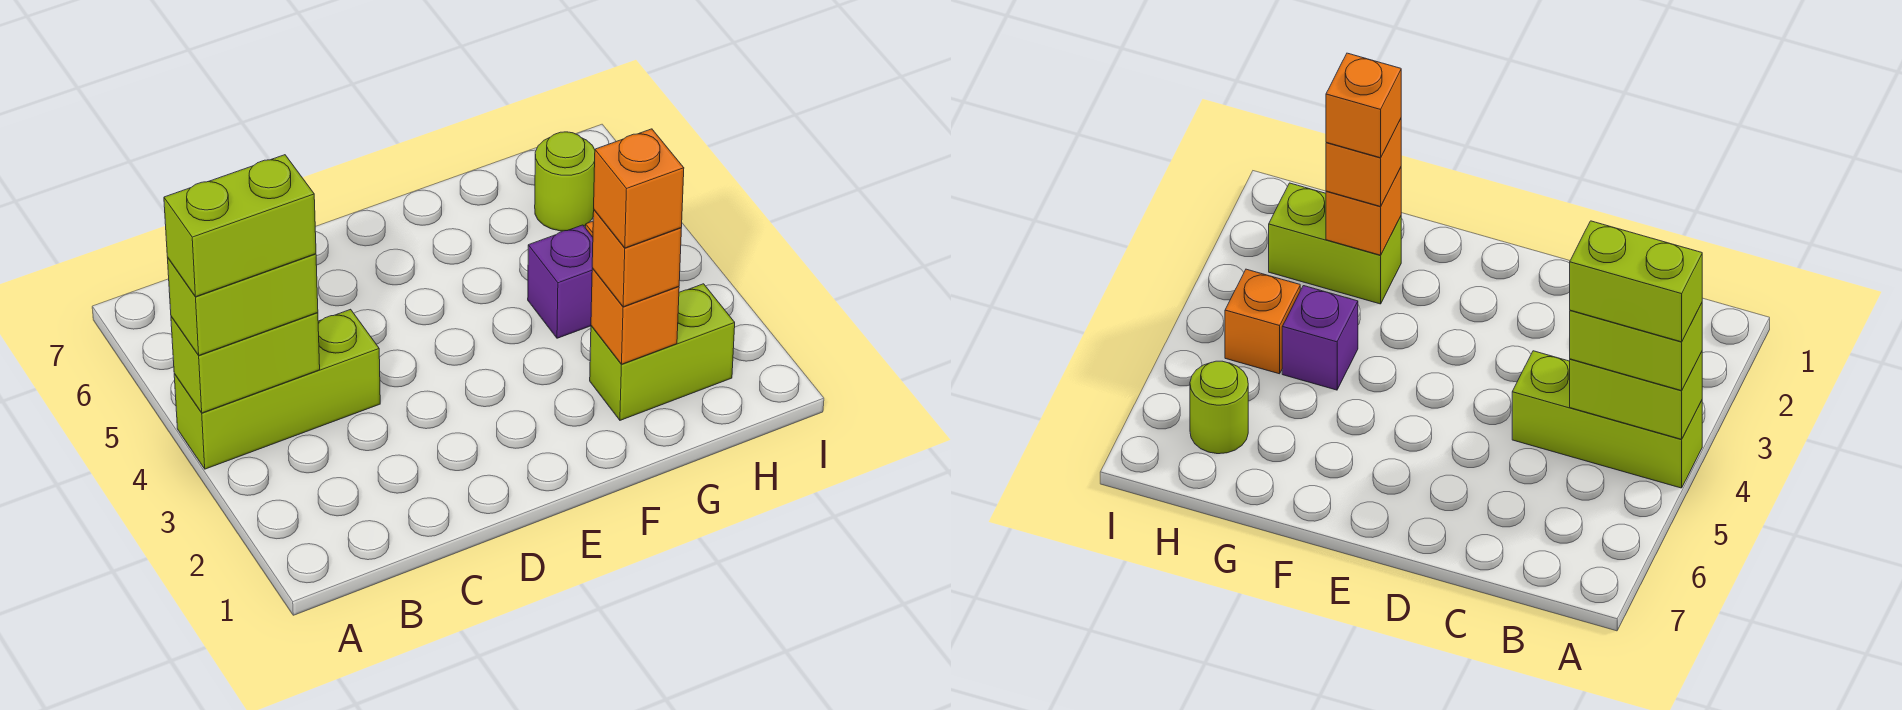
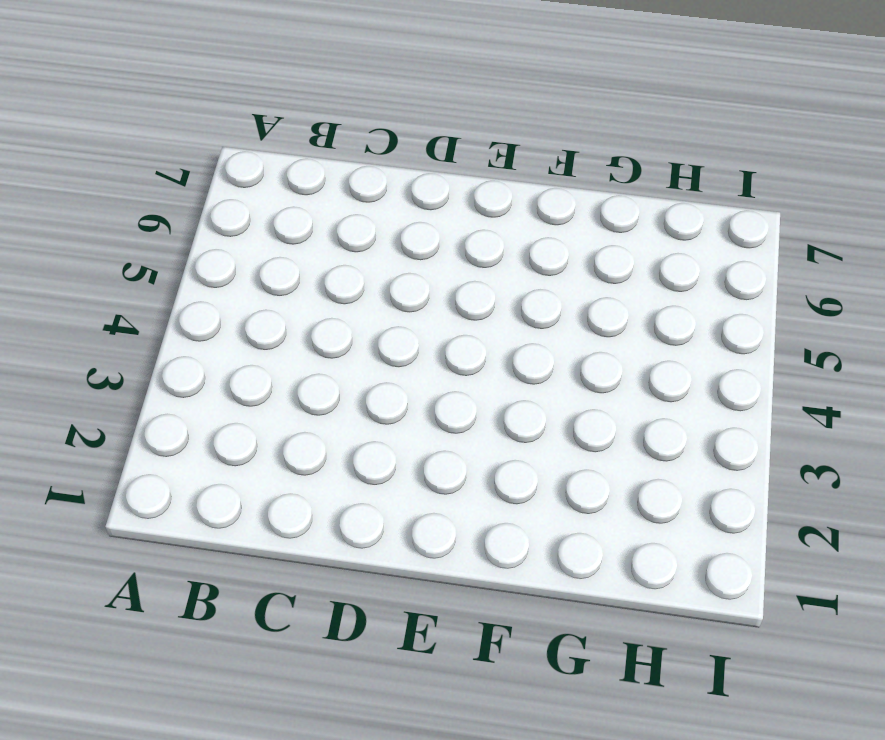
none -> lime brick A4:C4 level 1
none -> lime brick G2:H2 level 1

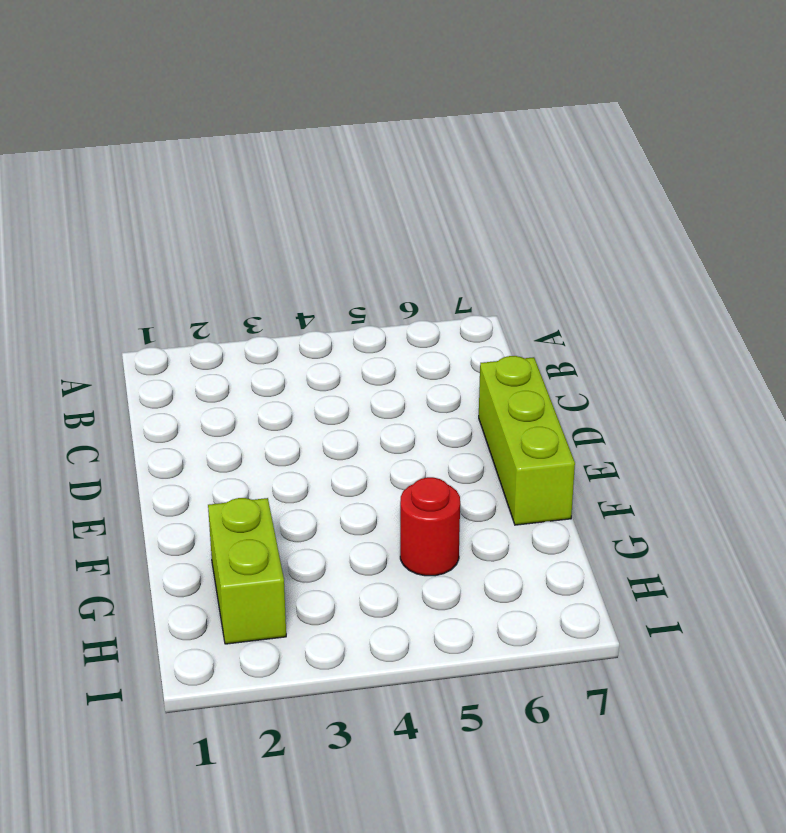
lime brick D7:F7 level 1 -> lime brick A4:C4 level 1
red round brick G5 level 1 -> none
none -> purple brick G4 level 1
none -> orange brick H4 level 1

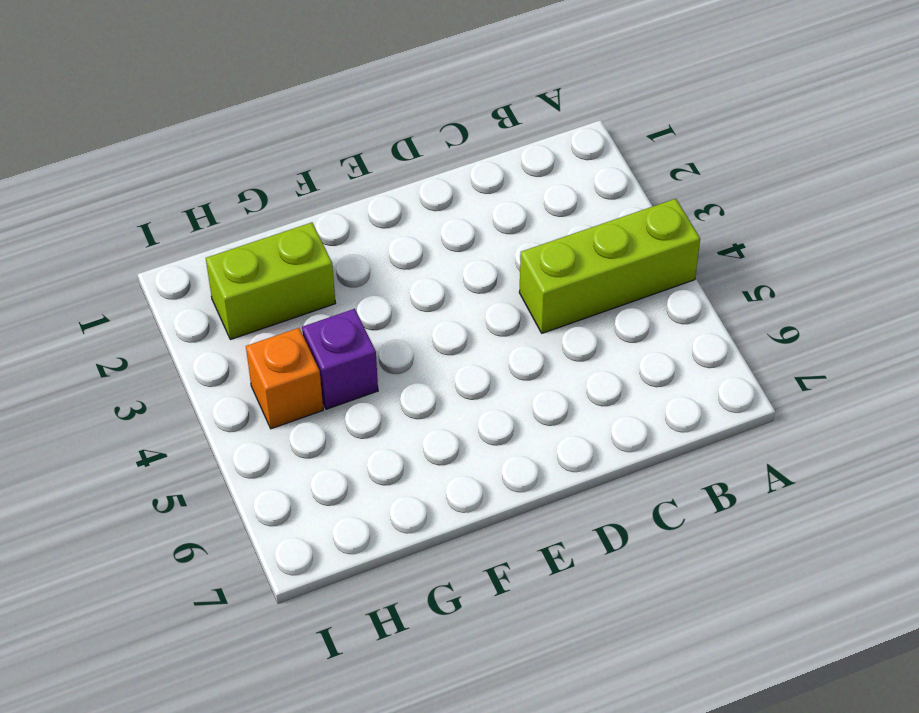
none -> lime round brick H6 level 1
none -> lime brick A4:B4 level 2

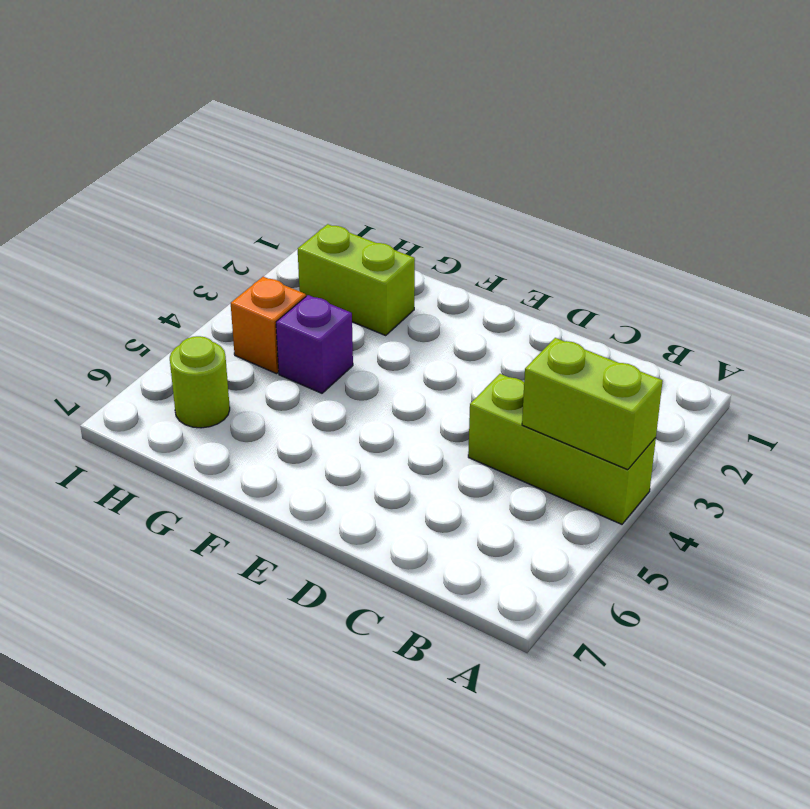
none -> orange brick G2 level 2
none -> lime brick A4:B4 level 3

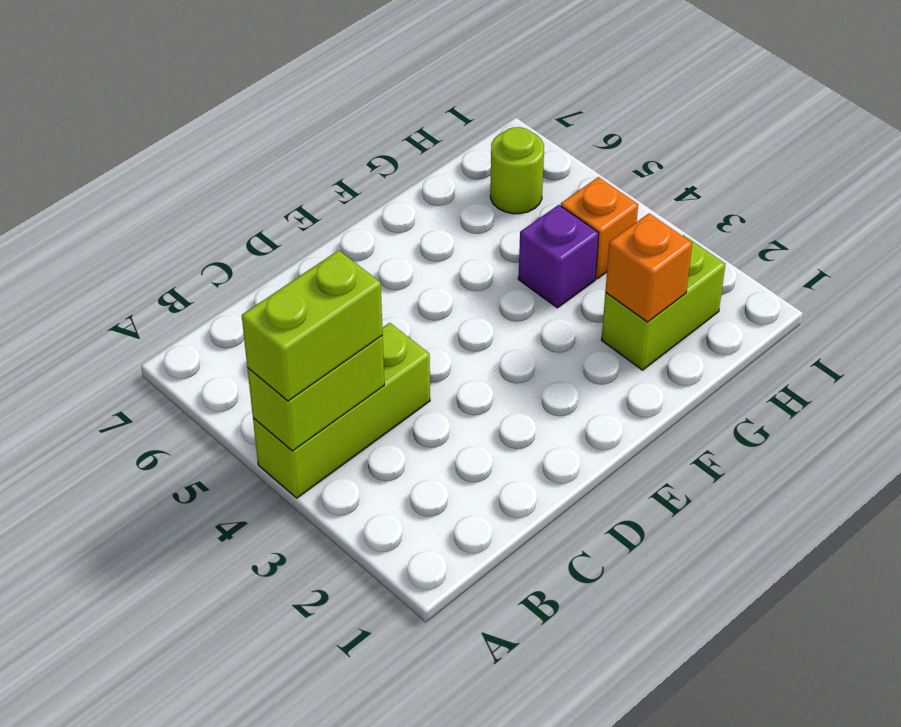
none -> orange brick G2 level 3
none -> lime brick A4:B4 level 4

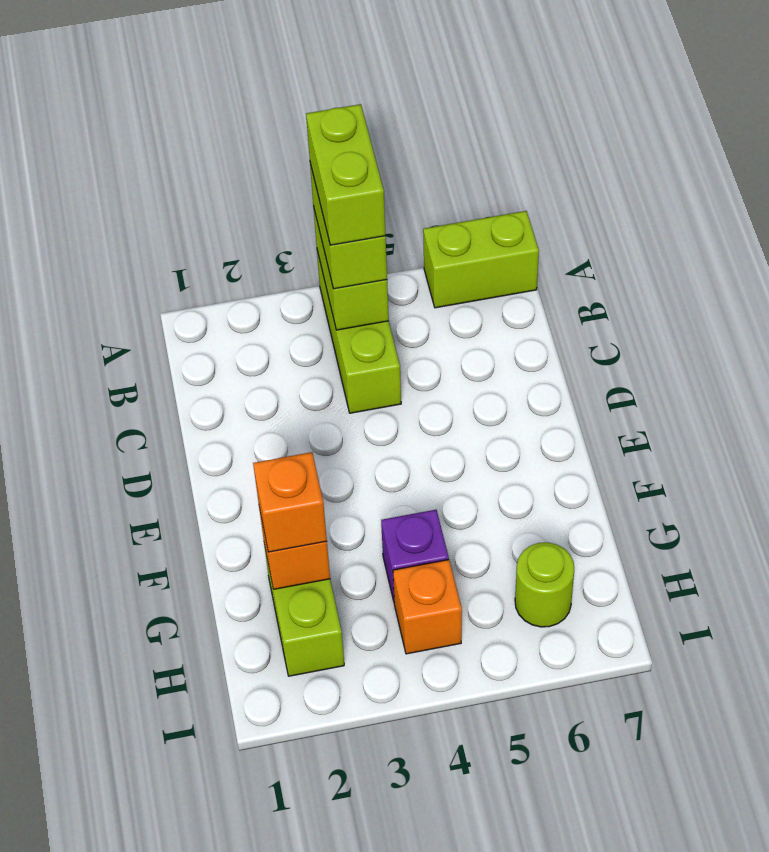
lime brick A6:A7 level 1 -> none
none -> orange brick G2 level 4

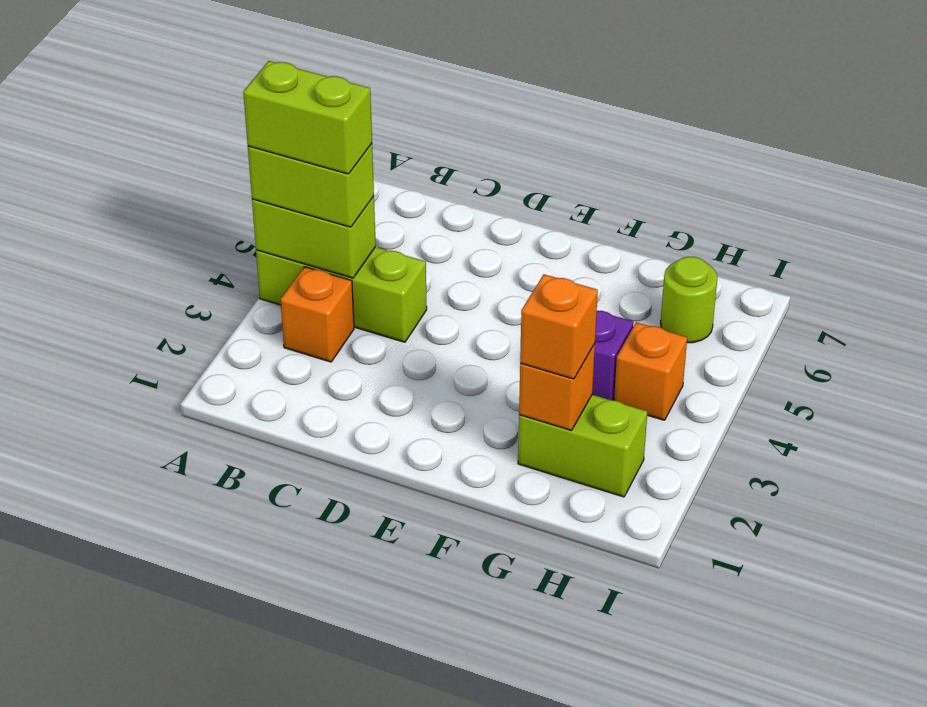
orange brick B3 level 1 -> orange brick G2 level 4

